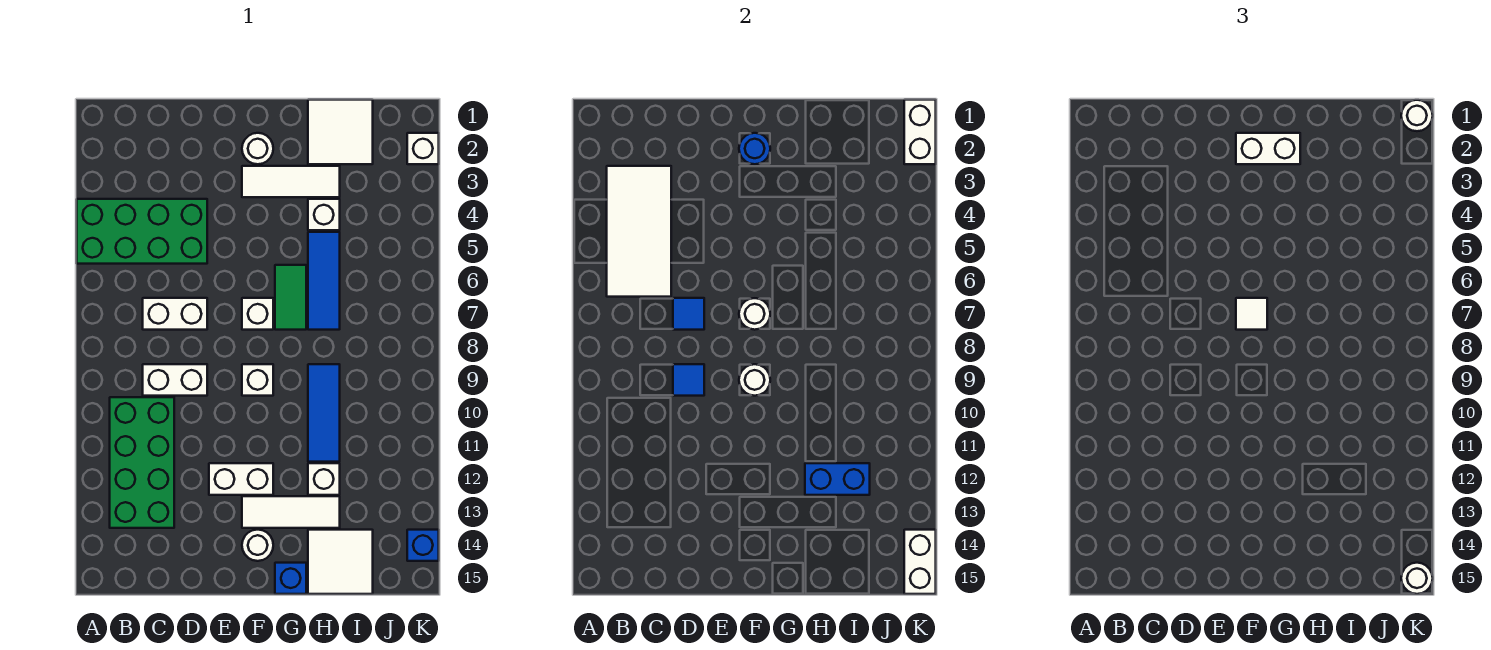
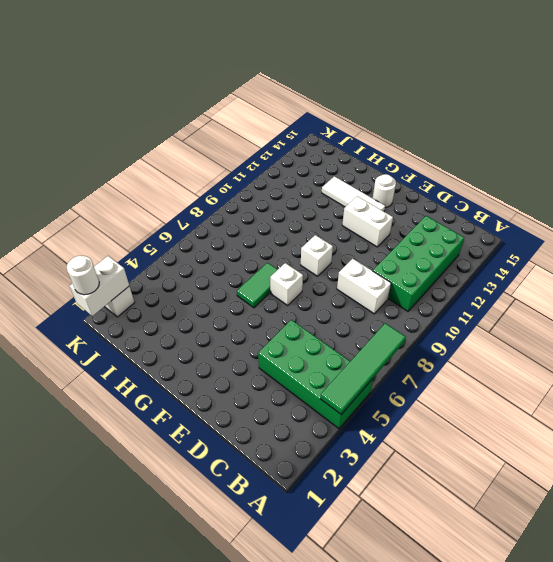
green tile A4:A7 level 2 -> none
none -> white brick C7:D7 level 1
none -> white round brick F2 level 1
none -> white tile F3:H3 level 1
none -> blue brick G15 level 1

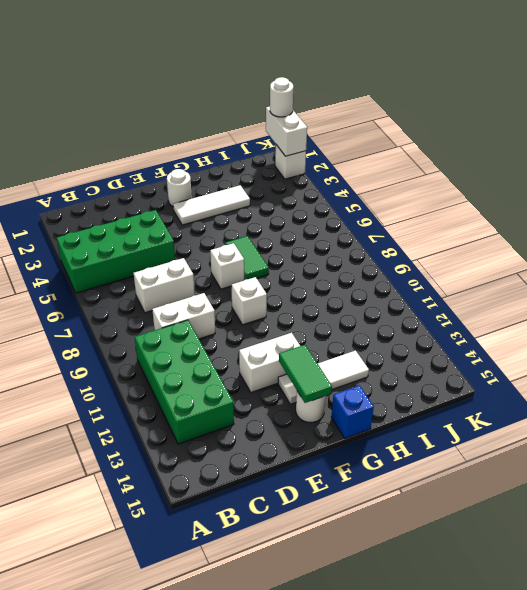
green tile F13:F14 level 2 -> none
none -> white tile H1:I2 level 1
none -> white brick H4 level 1
none -> blue tile H5:H7 level 1
none -> blue tile H9:H11 level 1

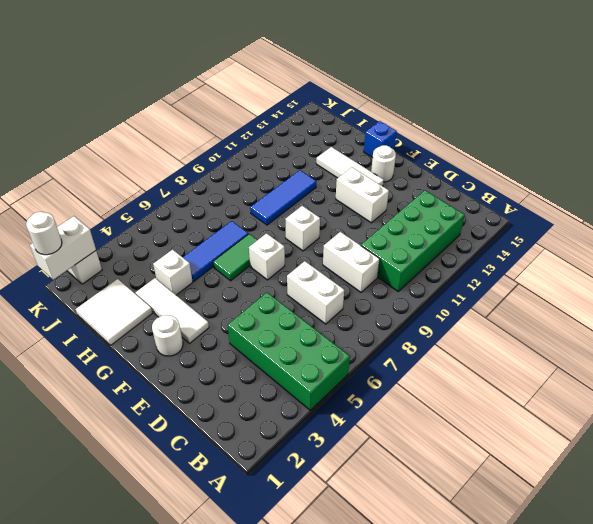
none -> white brick H12 level 1
none -> white tile H14:I15 level 1
none -> blue brick K14 level 1
none -> white tile B3:C6 level 2

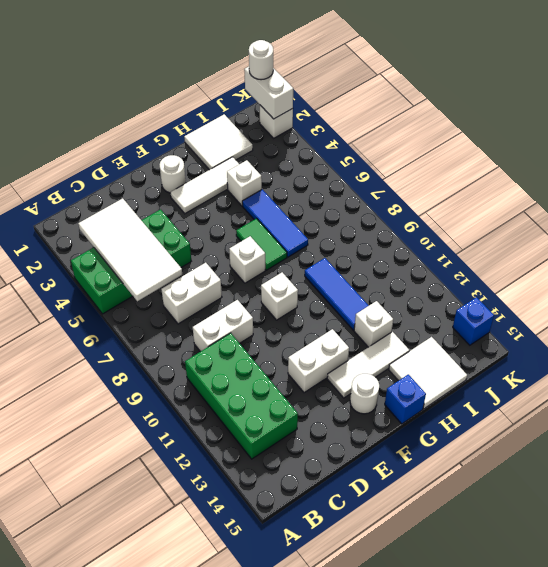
none -> blue tile D7 level 2
none -> blue tile D9 level 2
none -> blue round brick F2 level 2
none -> white round brick F7 level 2

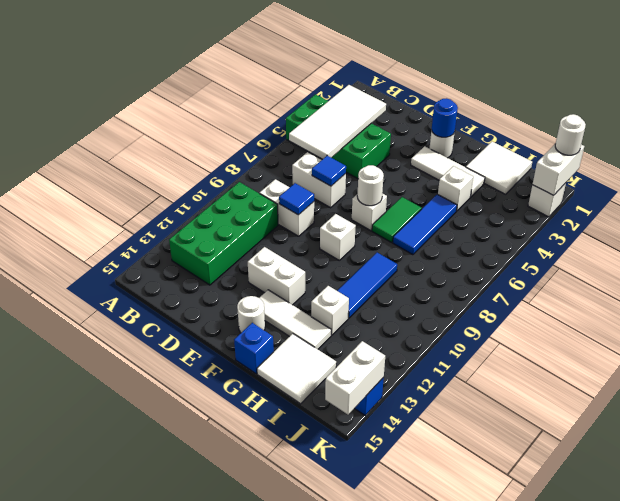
none -> white round brick F9 level 2
none -> blue brick H12:I12 level 2
none -> white brick F2:G2 level 3
none -> white tile F7 level 3

